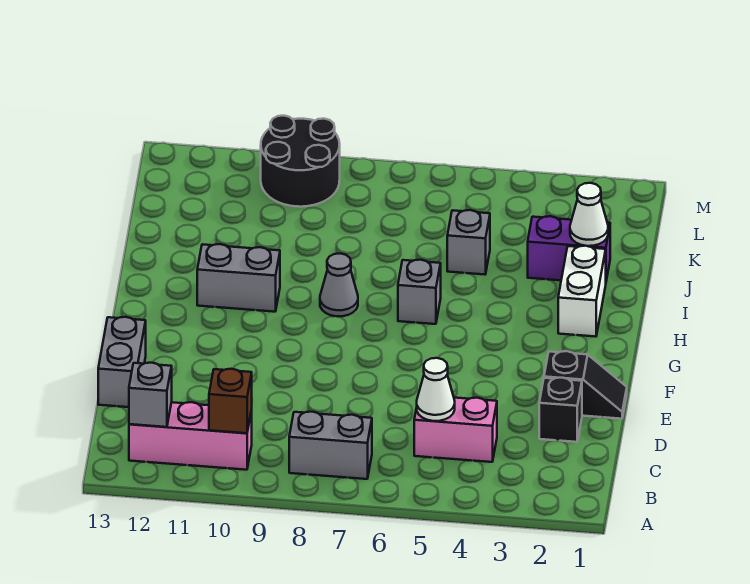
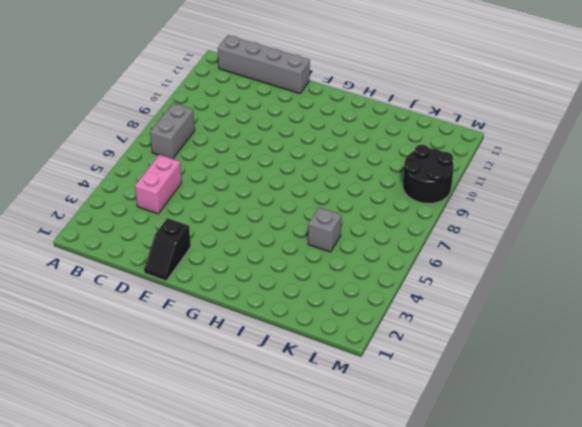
grey brick B13:E13 level 1 -> grey brick D13:E13 level 1
none -> pink brick B10:B12 level 1
none -> black brick D2 level 1
none -> white brick H2:I2 level 1

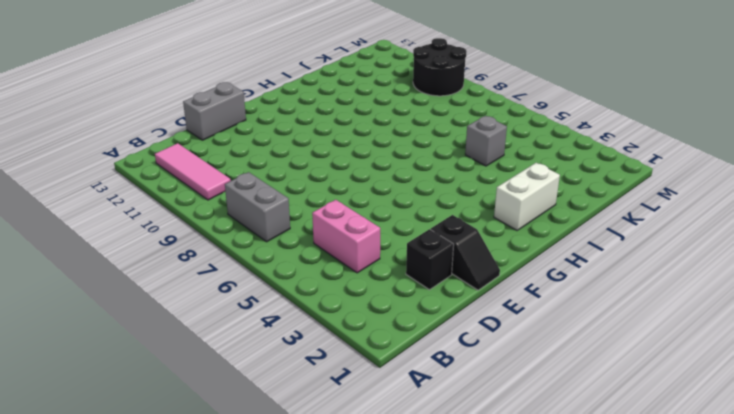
pink tile B10:B12 level 1 -> pink brick B10:B12 level 1
none -> grey brick H6 level 1
none -> grey cone H8 level 1
none -> grey brick H10:H11 level 1

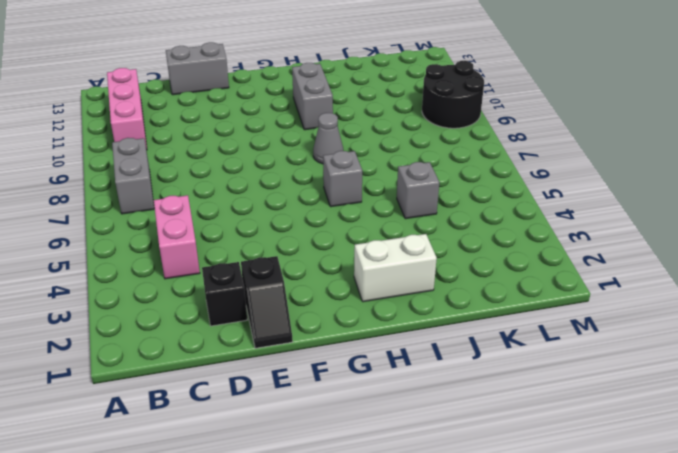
none -> purple brick J2:J3 level 1
none -> brown brick B10 level 2
none -> grey brick B12 level 2

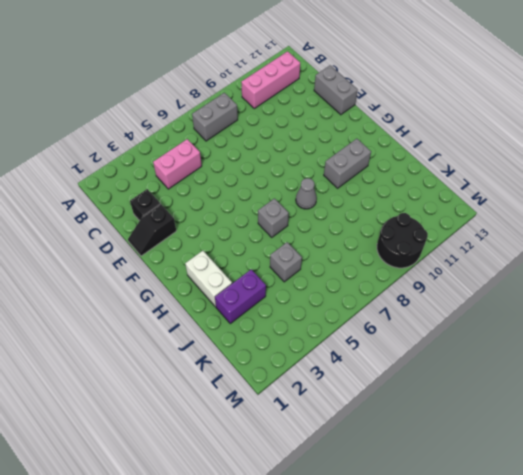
none -> brown brick B10 level 2
none -> grey brick B12 level 2
none -> white cone C5 level 2

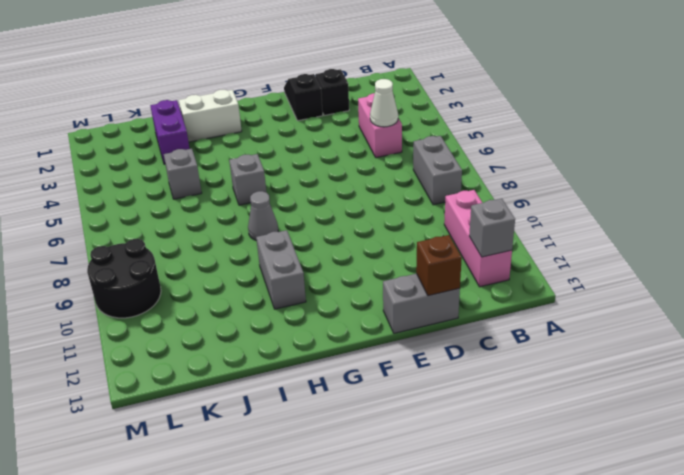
brown brick D13 level 2 -> brown brick B10 level 2
none -> white cone J2 level 2

